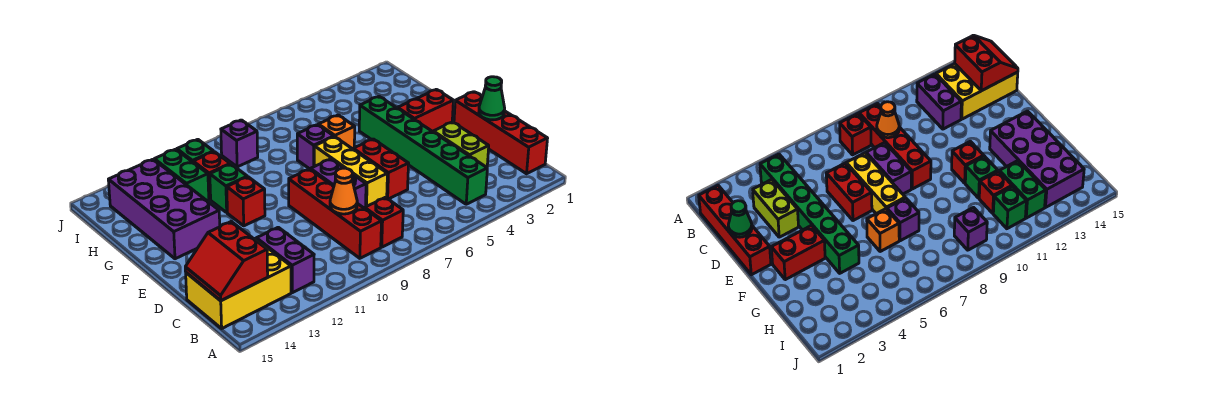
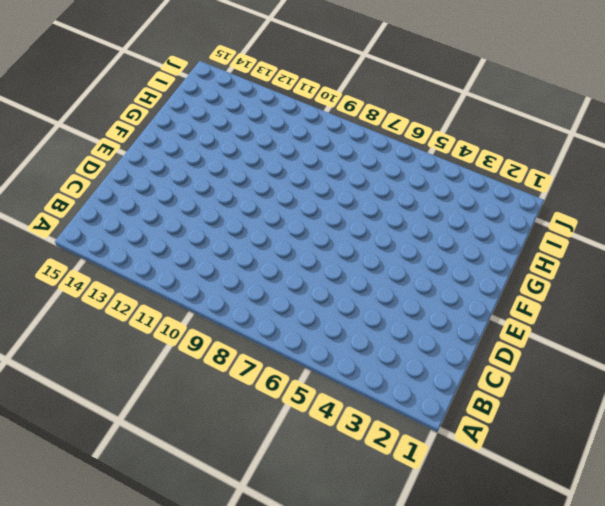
none -> red brick B1:E1 level 1
none -> green brick B4:G4 level 1
none -> red brick B8 level 1

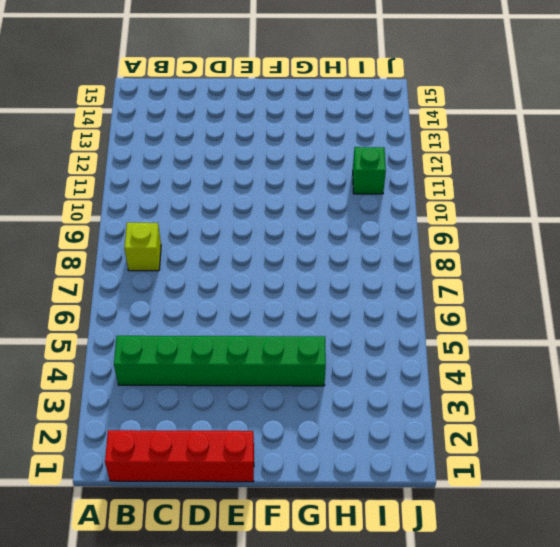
lime brick B8 level 1 -> red brick B8 level 1
none -> red brick B9:E9 level 1
none -> purple brick B12:C12 level 1
none -> yellow brick B13:C15 level 1

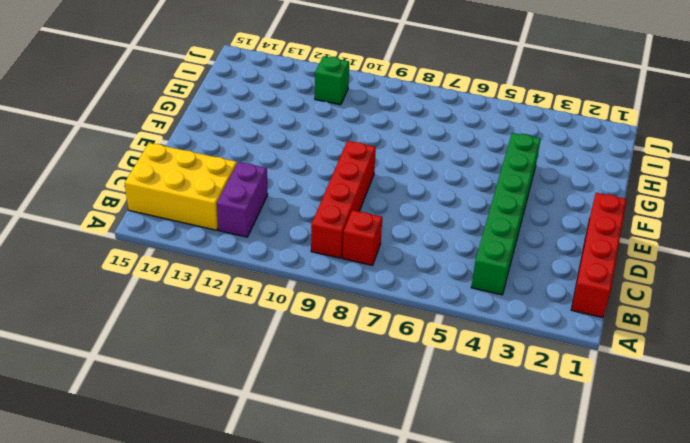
none -> lime brick C3:D3 level 1
none -> red brick D6:E6 level 1
none -> yellow brick D7:F7 level 1

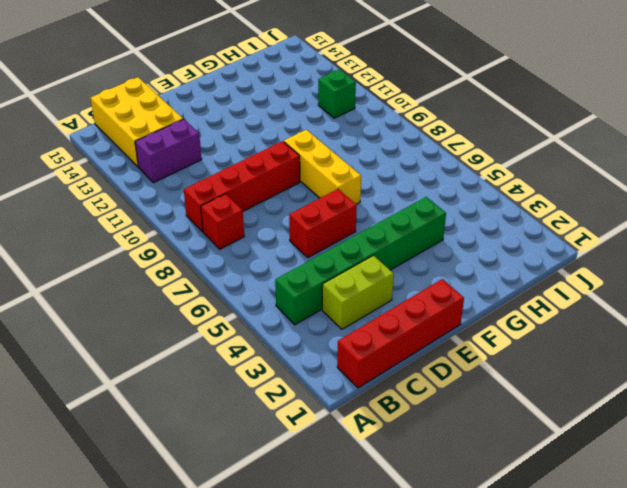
yellow brick F7:F9 level 1 -> yellow brick D7:F7 level 1
none -> purple brick D8:E8 level 1
none -> red brick F2:F3 level 1
none -> red brick F11 level 1

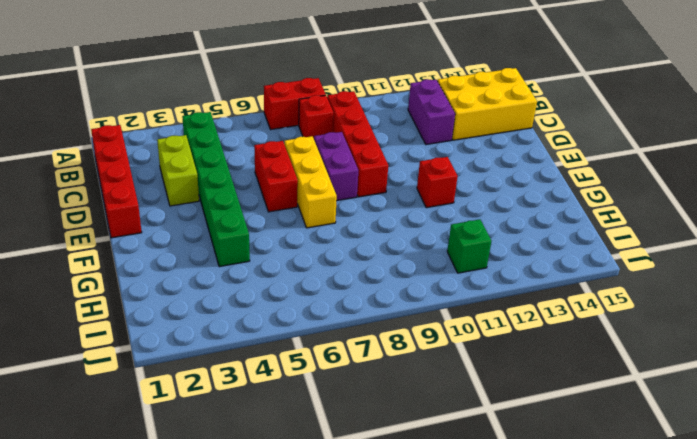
red brick A7:A8 level 1 -> red brick F2:F3 level 1
none -> purple brick F13:I14 level 1
none -> orange brick G6 level 1
none -> purple brick G7 level 1

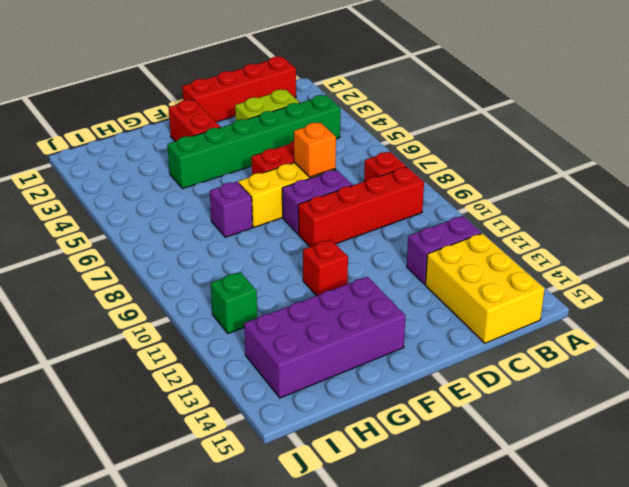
orange brick D7 level 2 -> orange brick G6 level 1
none -> green brick G11 level 1
none -> red brick H11 level 1
none -> green brick H12:I12 level 1

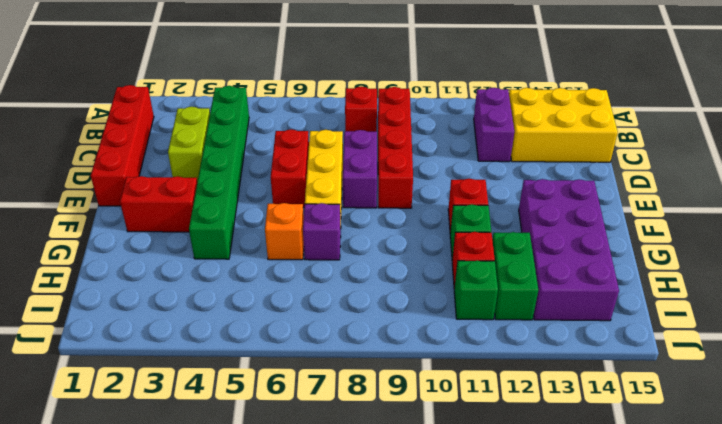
none -> purple brick I9 level 1
none -> red slope B14:C15 level 2 top 14
none -> orange cone C9 level 2

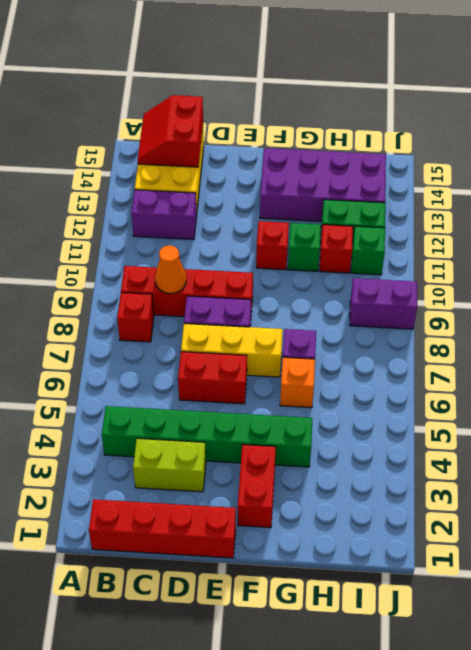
red slope B14:C15 level 2 top C -> red slope B14:C15 level 2 top 14
purple brick I9:J9 level 1 -> purple brick I9 level 1
none -> green cone D1 level 2

